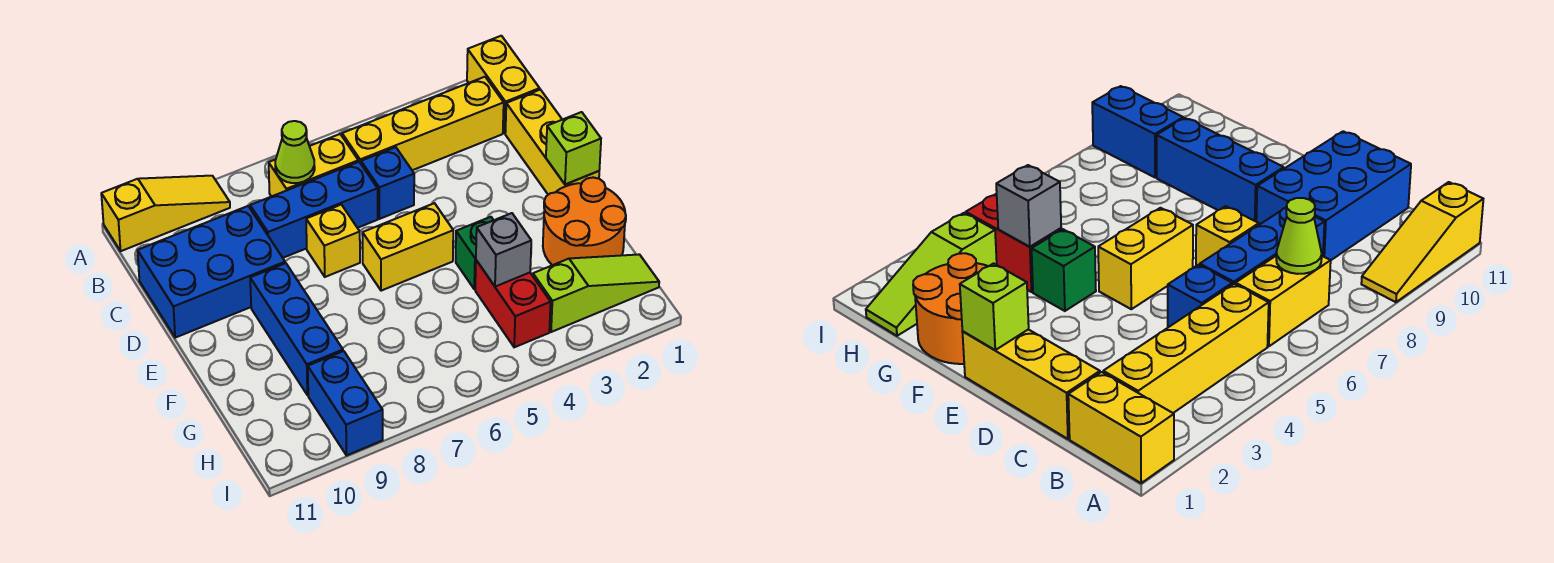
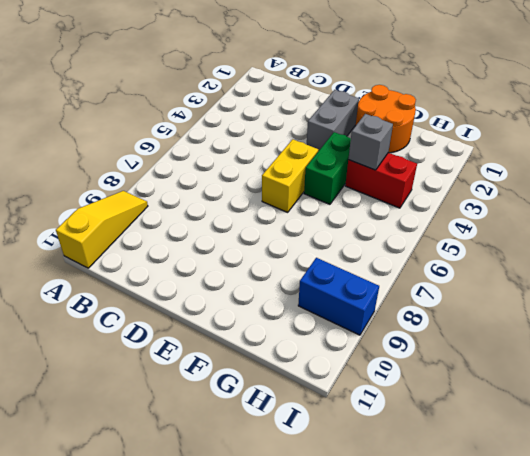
grey brick E2:E3 level 1 -> none
green brick F4:F5 level 1 -> green brick F4 level 1
none -> yellow brick A1:B1 level 1
none -> yellow brick B2:B5 level 1
none -> yellow brick B6:B7 level 1

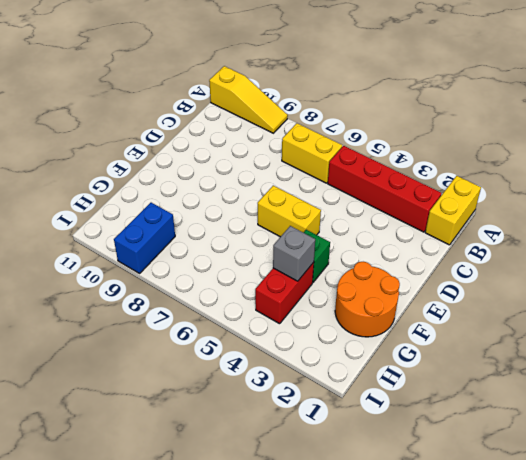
red brick B2:B5 level 1 -> yellow brick B2:B5 level 1
none -> yellow brick C1:E1 level 1
none -> blue brick C5 level 1
none -> blue brick C6:C8 level 1

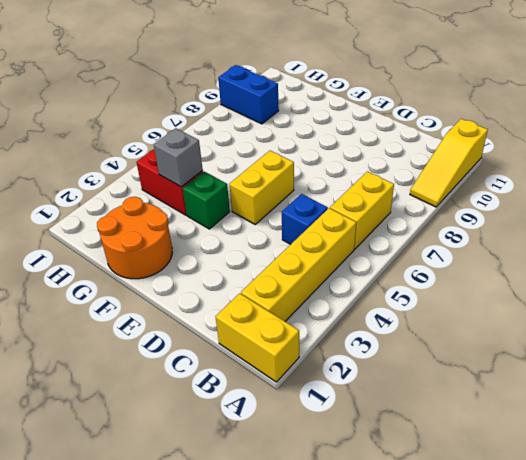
none -> yellow brick C1:E1 level 1
none -> blue brick C6:C8 level 1
none -> blue brick C9:D11 level 1

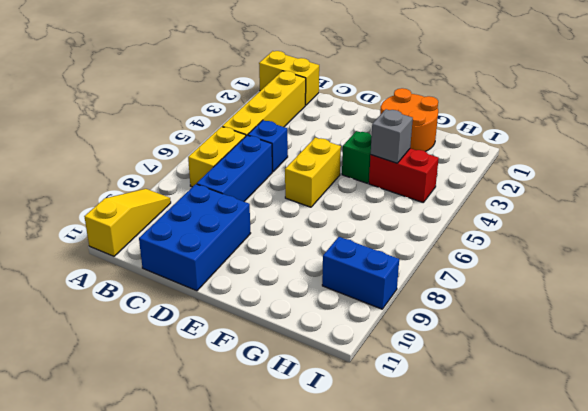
none -> yellow brick C1:E1 level 1
none -> yellow brick D7 level 1
none -> blue brick E9:G9 level 1

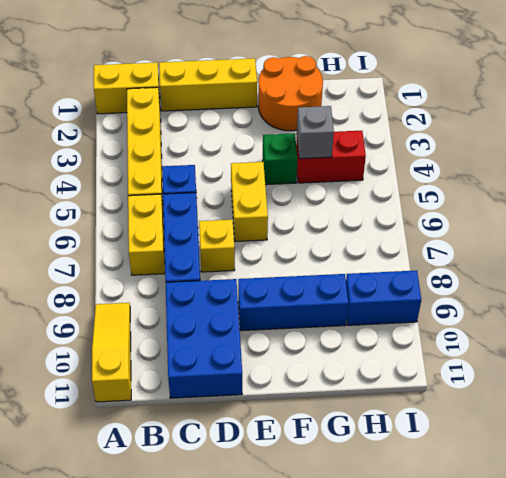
none -> lime slope H1:H3 level 1 top 3
none -> lime cone B7 level 2
none -> lime brick E1 level 2

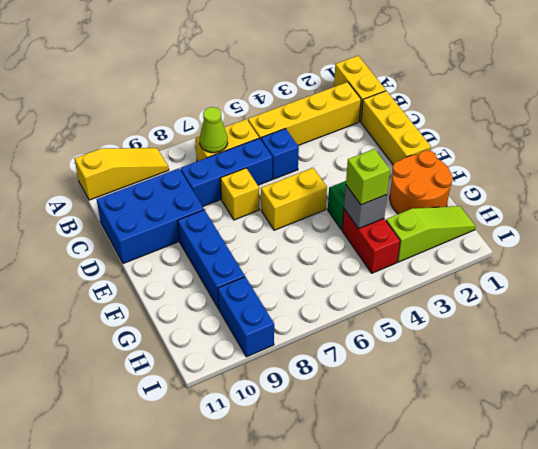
lime brick G4 level 3 -> lime brick E1 level 2

